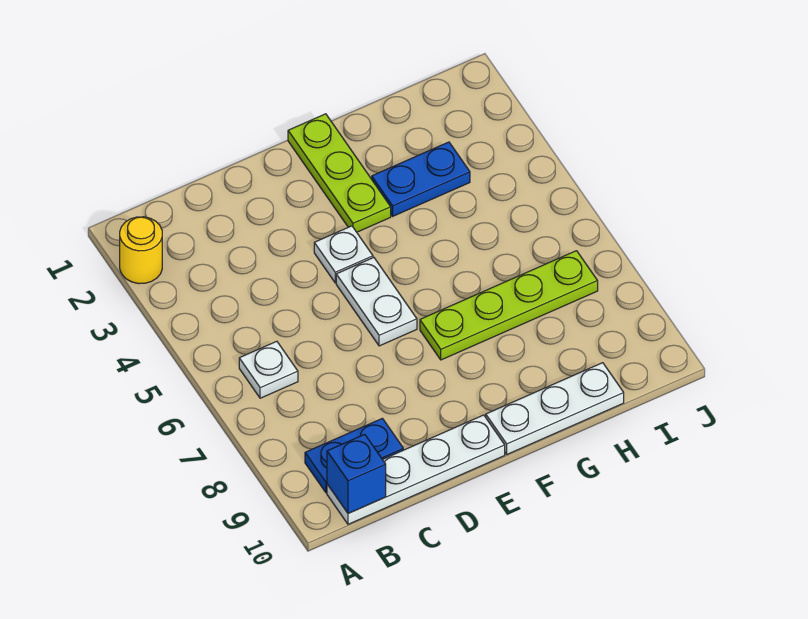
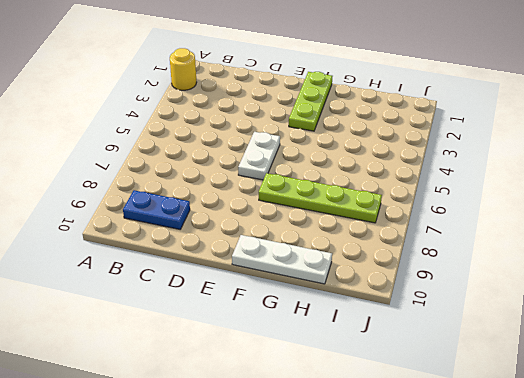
none -> white plate B6 level 1
none -> white plate B10:E10 level 1

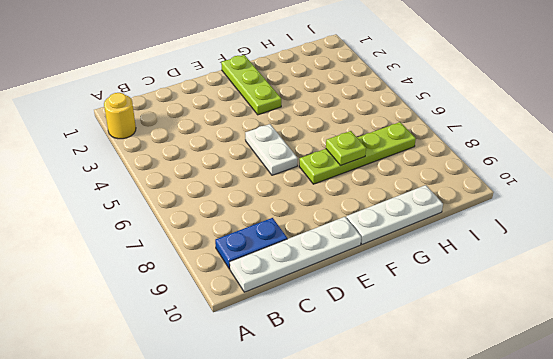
lime plate G7 level 2 -> none
none -> white plate B6 level 1
none -> white plate E4 level 1

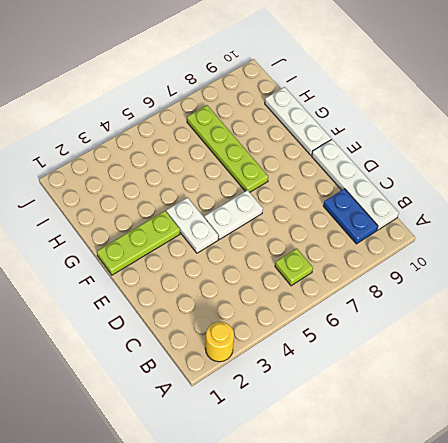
lime plate B6 level 1 -> white plate B6 level 1
white plate E4:F4 level 1 -> white plate E4 level 1
none -> blue plate G3:H3 level 1
none -> blue brick B10 level 2

